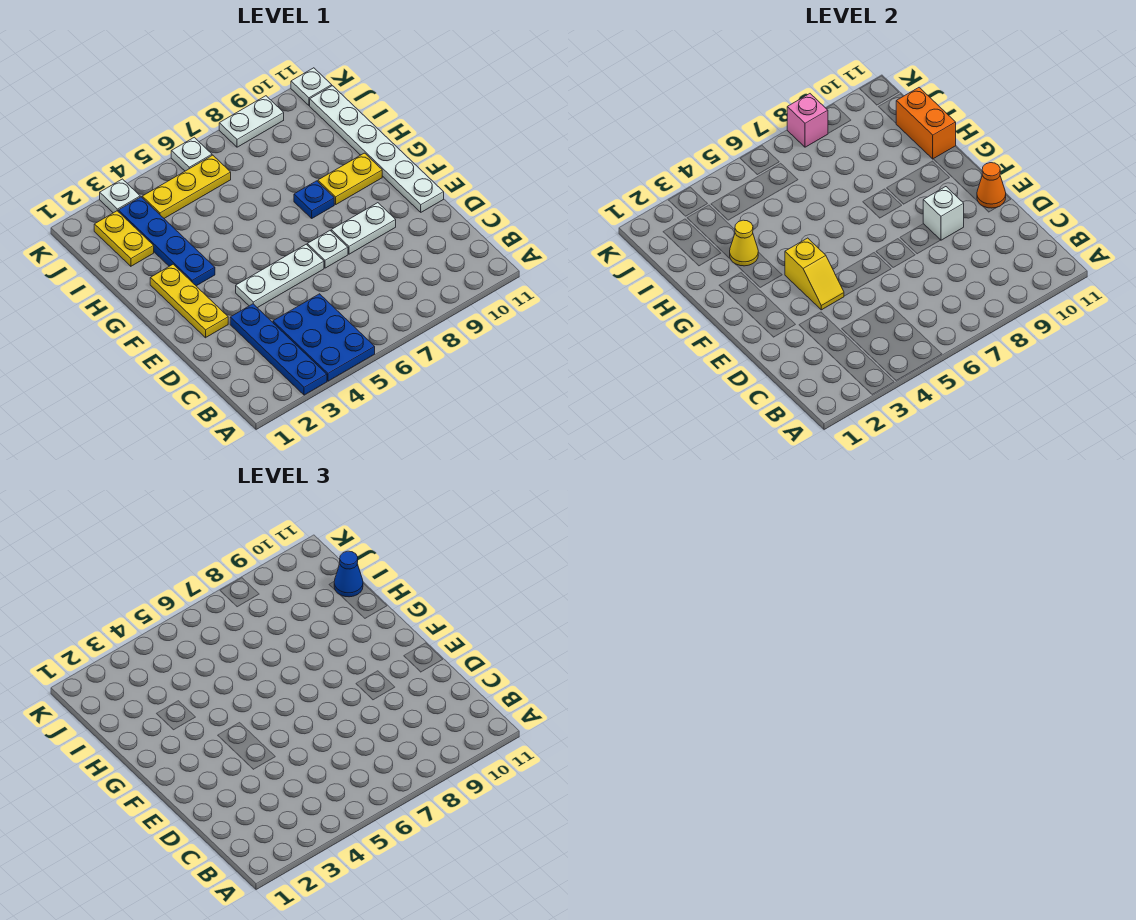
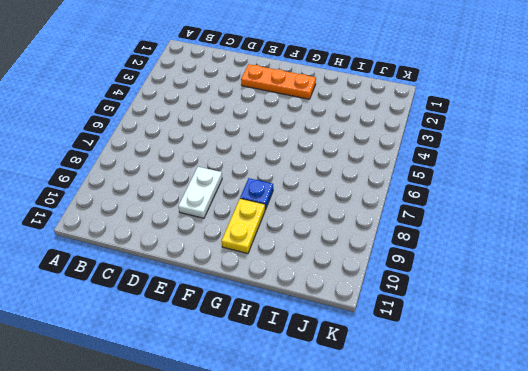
orange plate E2:G2 level 1 -> yellow plate E2:G2 level 1
none -> blue plate A3:D3 level 1
none -> blue plate A4:C5 level 1
none -> white plate E4:E6 level 1

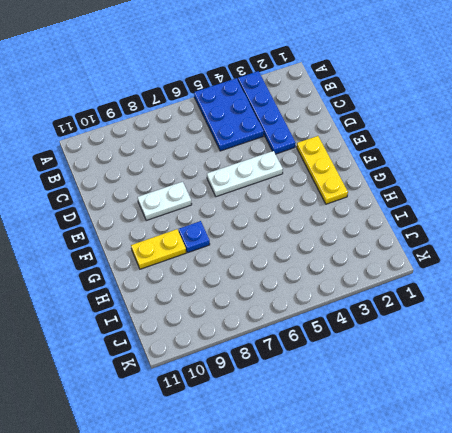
none -> white plate E7 level 1
none -> white plate E11:J11 level 1
none -> blue plate G3:J3 level 1

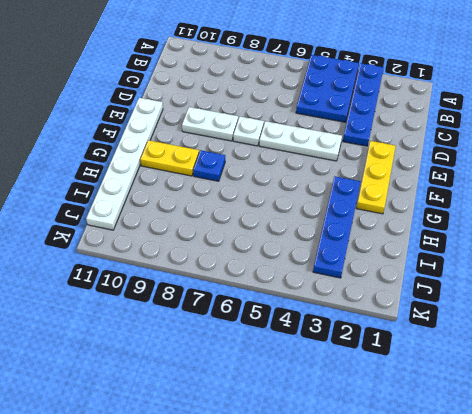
none -> yellow plate I2:J2 level 1
none -> yellow plate J4:J6 level 1
none -> white plate K3 level 1

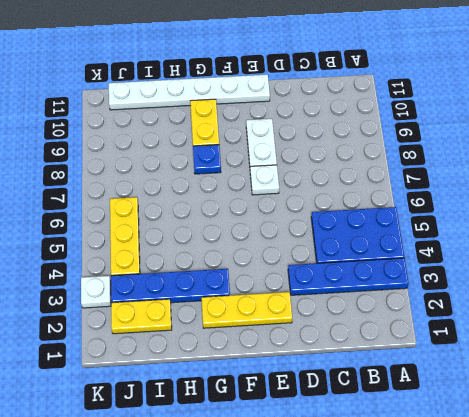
none -> white plate E4:E6 level 1
none -> white plate K6 level 1
none -> white plate K8:K9 level 1

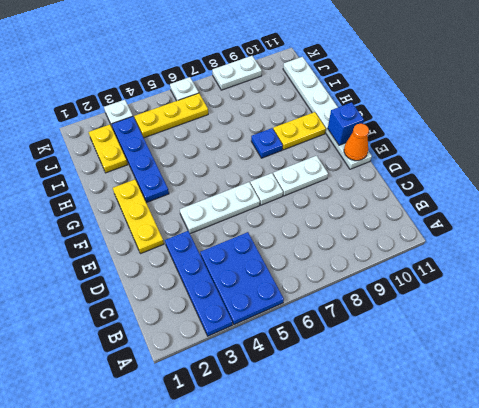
blue brick F11 level 2 -> none
none -> white plate K11 level 1
none -> yellow slope E4:F4 level 2 top F
none -> white brick E9 level 2

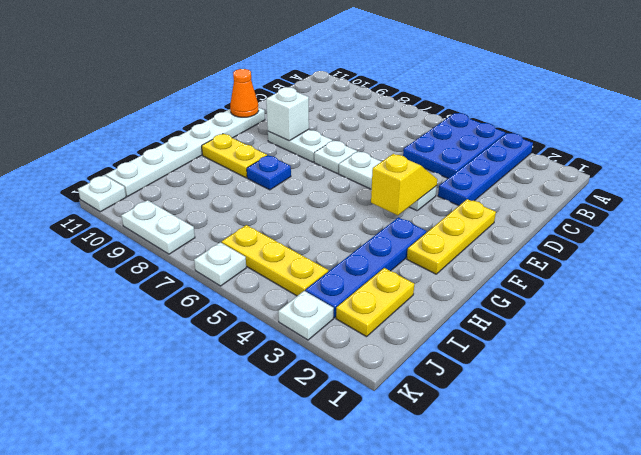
none -> yellow cone H3 level 2
none -> orange brick H11:I11 level 2
none -> pink brick K8 level 2

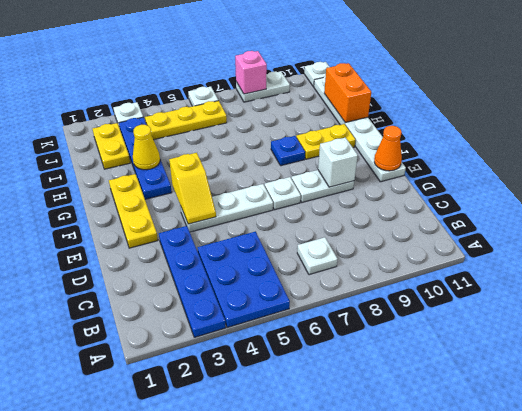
white plate B7 level 1 -> none
none -> blue cone I11 level 3

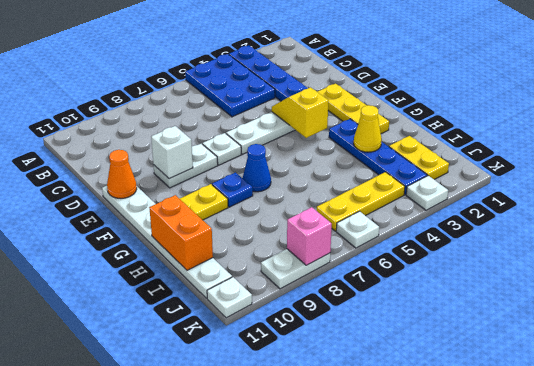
blue cone G7 level 1 -> blue cone I11 level 3

